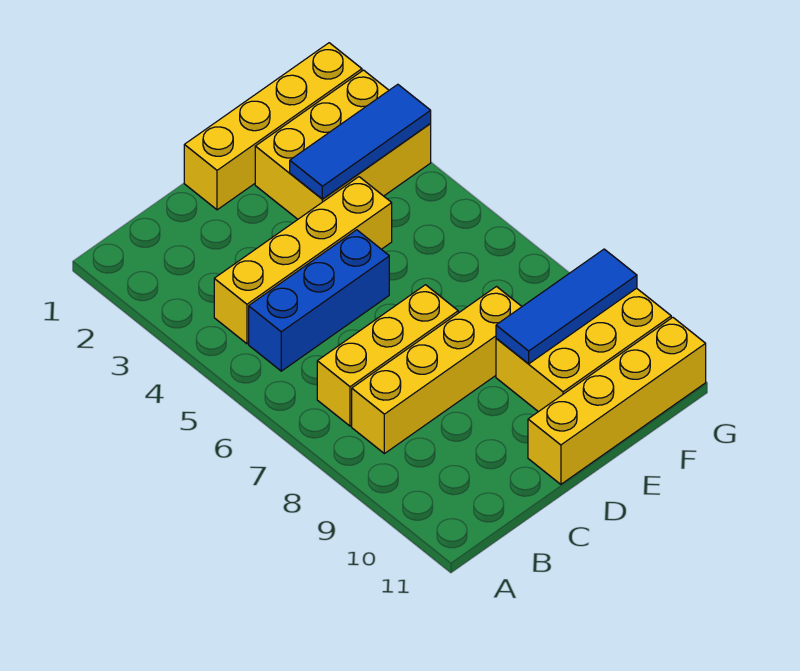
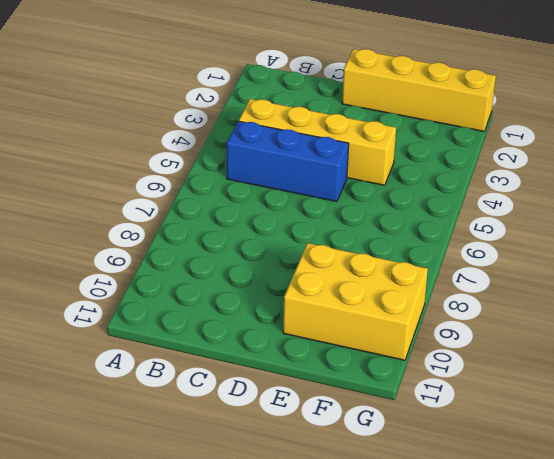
none -> yellow brick B7:D7 level 1
none -> yellow brick B8:E8 level 1

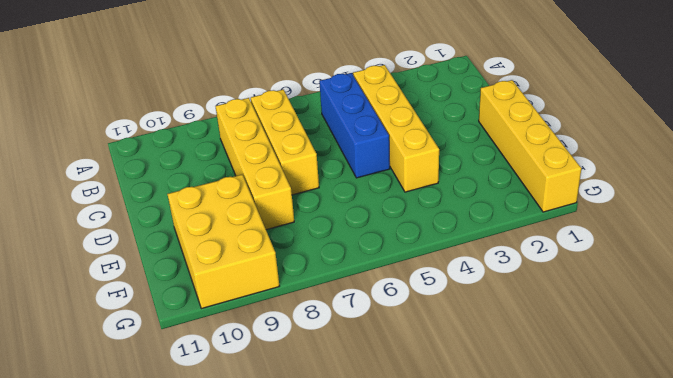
none -> yellow brick D11:G11 level 1
none -> yellow brick E2:G3 level 1

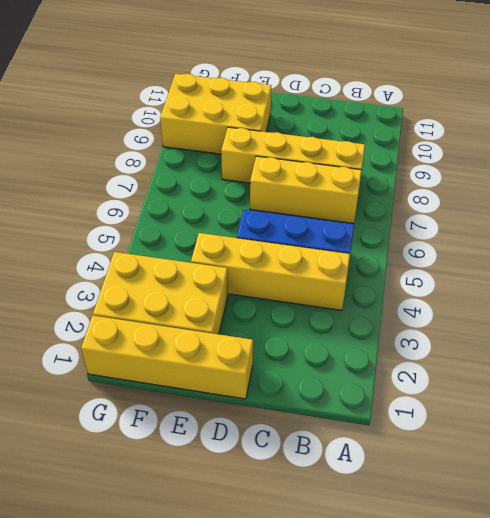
none -> yellow brick D11:G11 level 1
none -> blue tile E3:G3 level 2

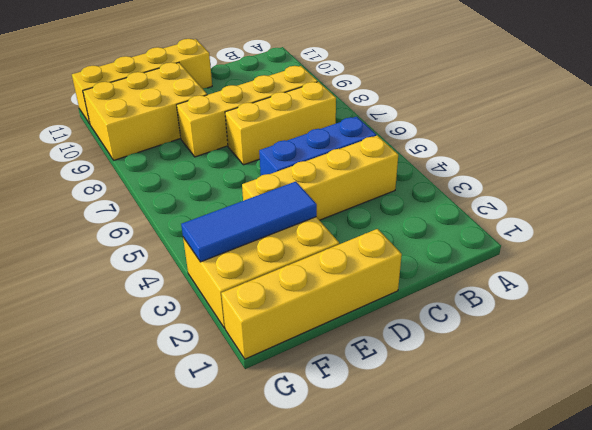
none -> blue tile E9:G9 level 2

